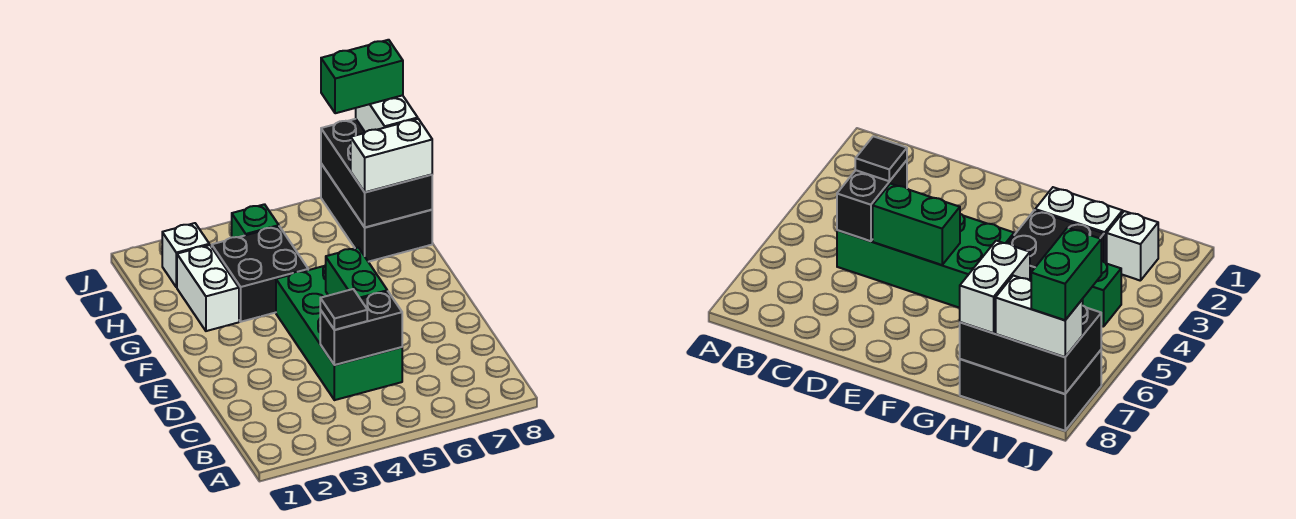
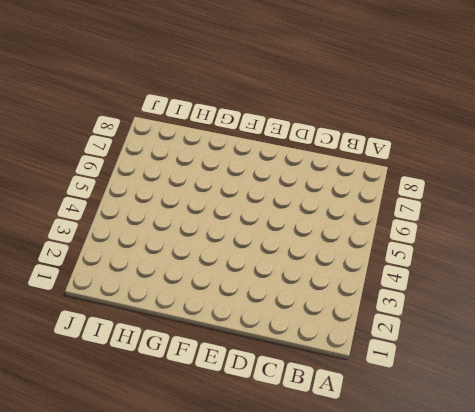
none -> green brick C4:F5 level 1
none -> white brick G2:H2 level 1
none -> black brick G3:H4 level 1

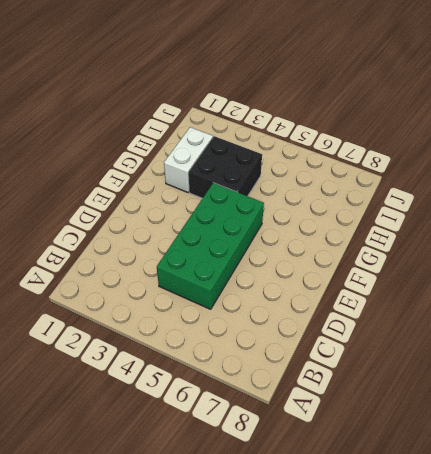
none -> black brick H7:J8 level 1
none -> white brick I2 level 1
none -> green brick I4 level 1

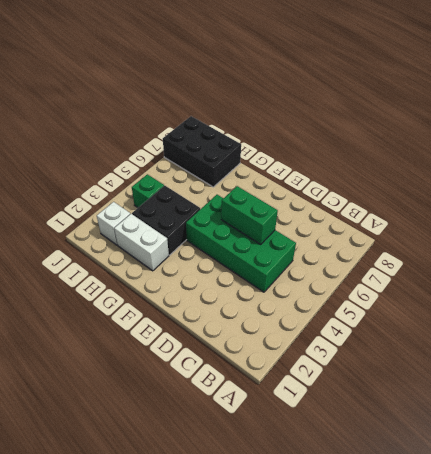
none -> black brick C4:C5 level 2
none -> black brick H7:J8 level 2
none -> black tile C4 level 3

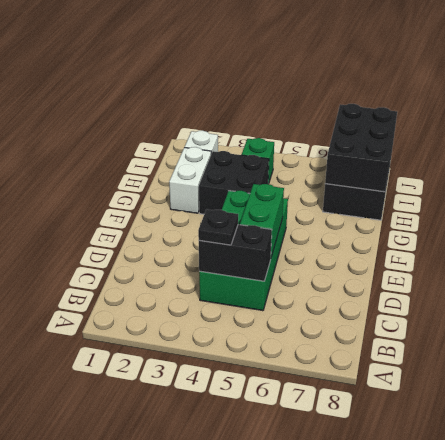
black plate C4 level 3 -> black tile C4 level 3
none -> white brick H7:H8 level 3
none -> white brick I8:J8 level 3
none -> green brick J7:J8 level 4

